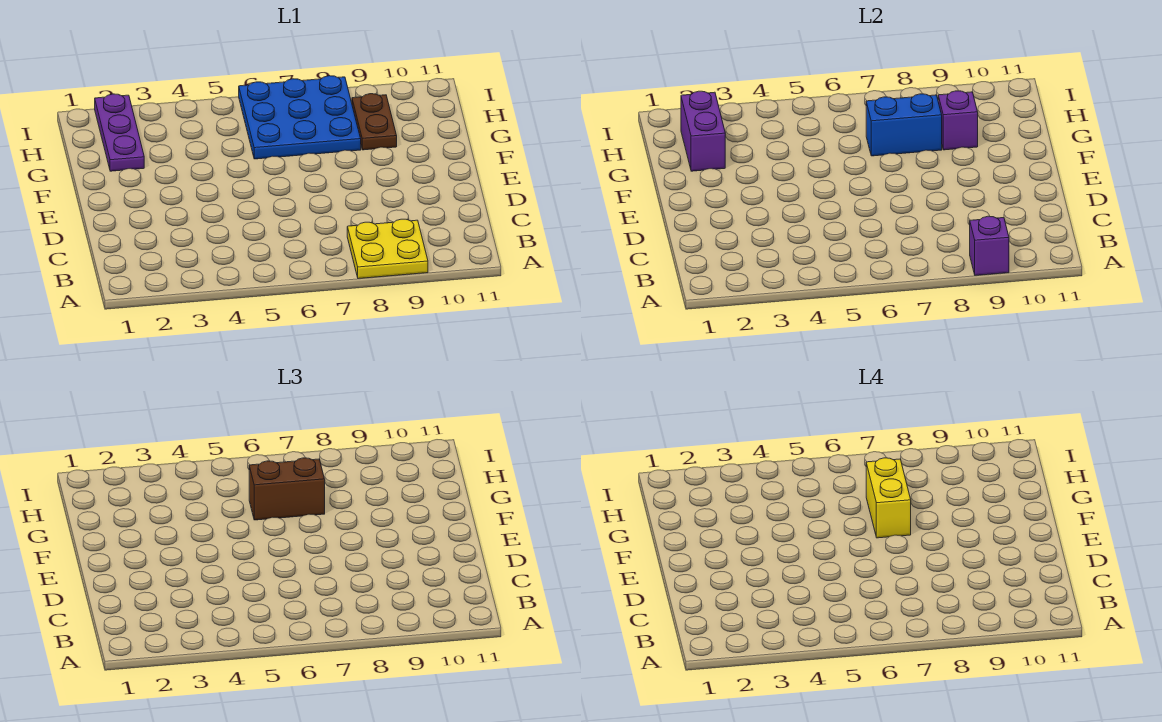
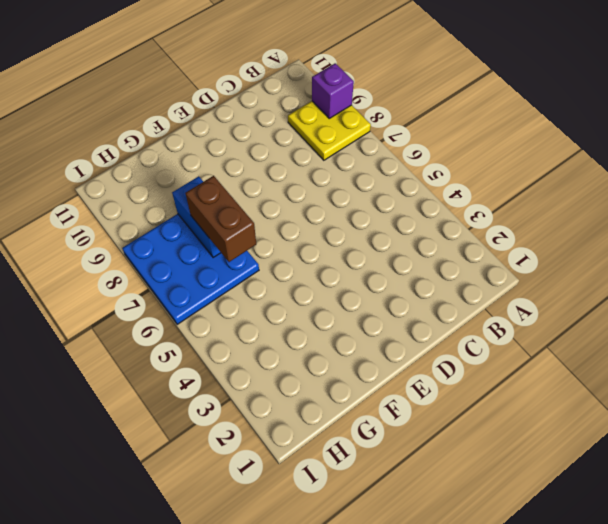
none -> purple plate G2:I2 level 1
none -> brown plate G9:H9 level 1

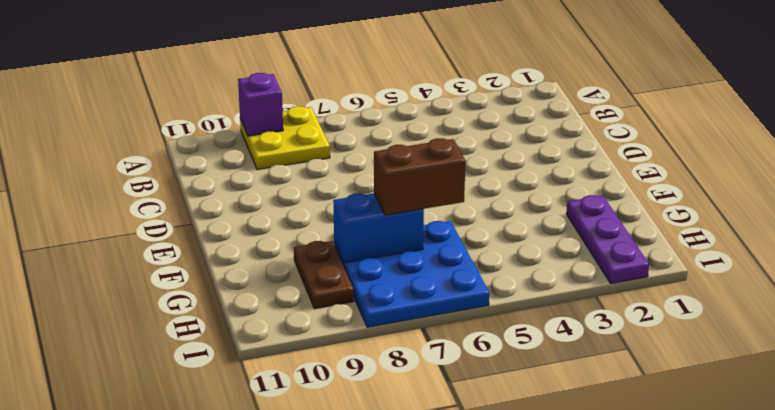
none -> purple brick G2:H2 level 2
none -> purple brick G9 level 2

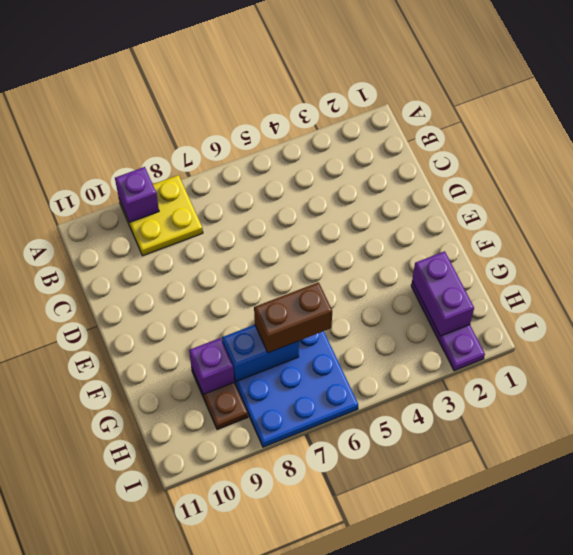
none -> yellow brick F7:G7 level 4

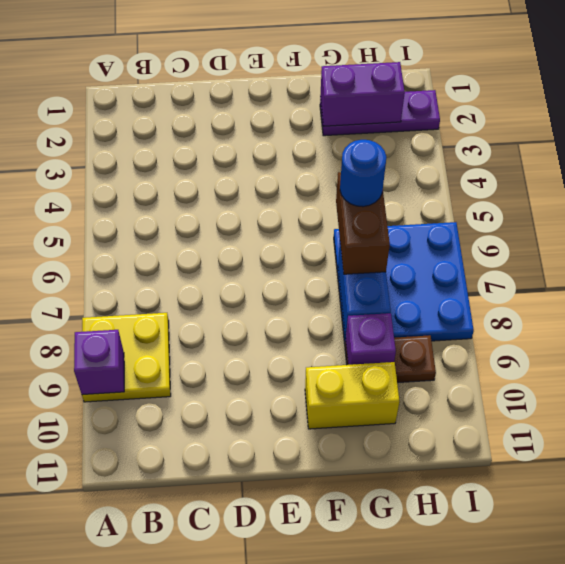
yellow brick F10:G10 level 1 -> yellow brick F7:G7 level 4
blue round brick G6 level 4 -> none

